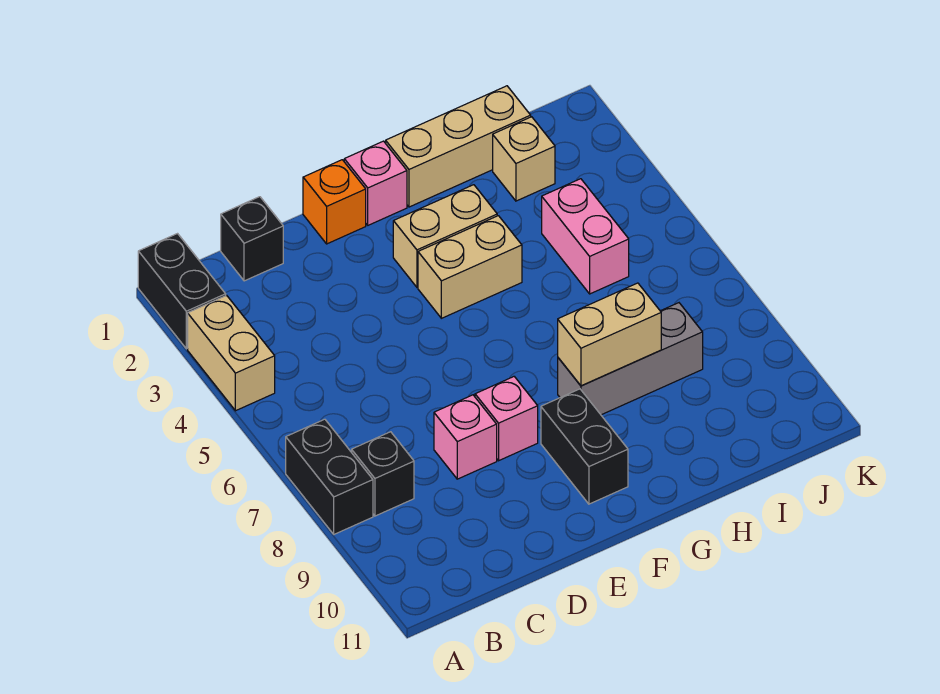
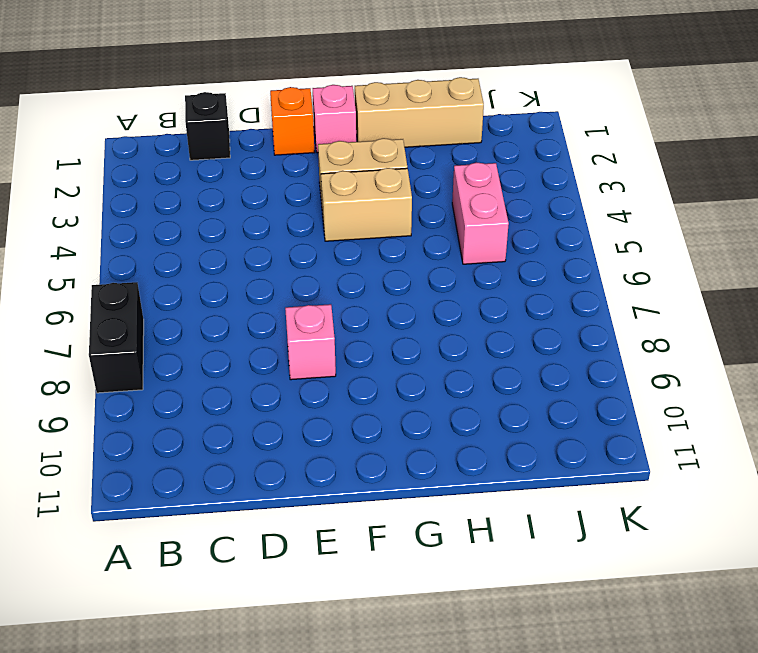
none -> black brick A1:A2 level 1
none -> tan brick A3:A4 level 1
none -> black brick B8 level 1

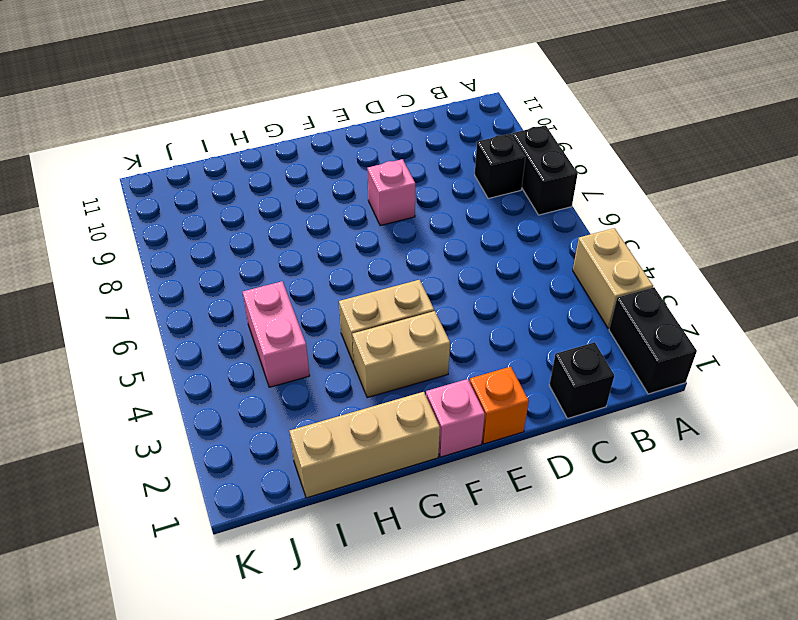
none -> pink brick D8 level 1
none -> black brick F9:F10 level 1
none -> grey brick G8:I8 level 1

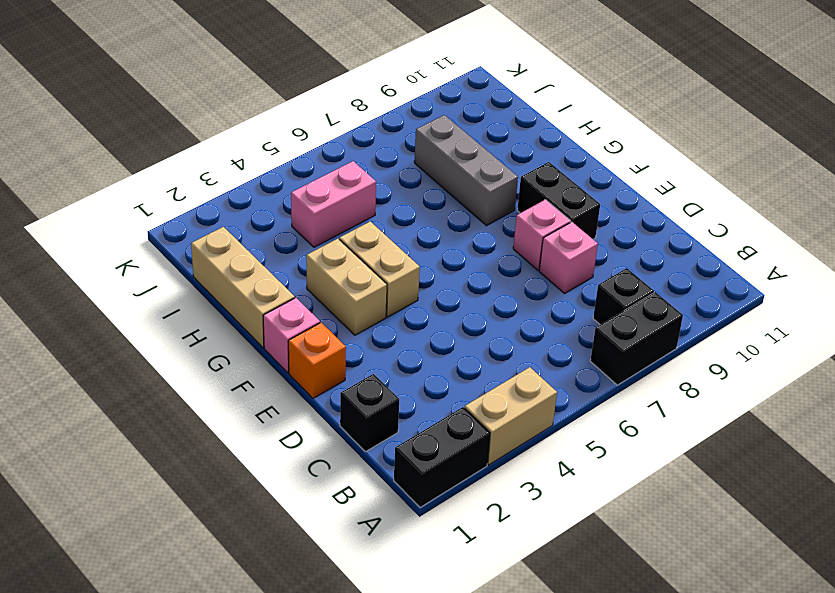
black brick E9:F9 level 1 -> black brick F9:F10 level 1
none -> tan brick I2 level 1
none -> tan brick G8:H8 level 2

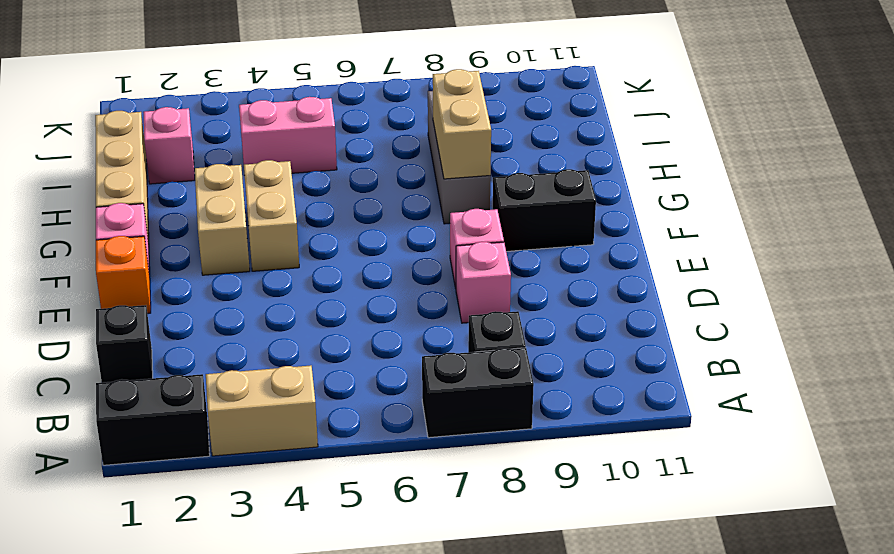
pink brick I2 level 1 -> tan brick I2 level 1

